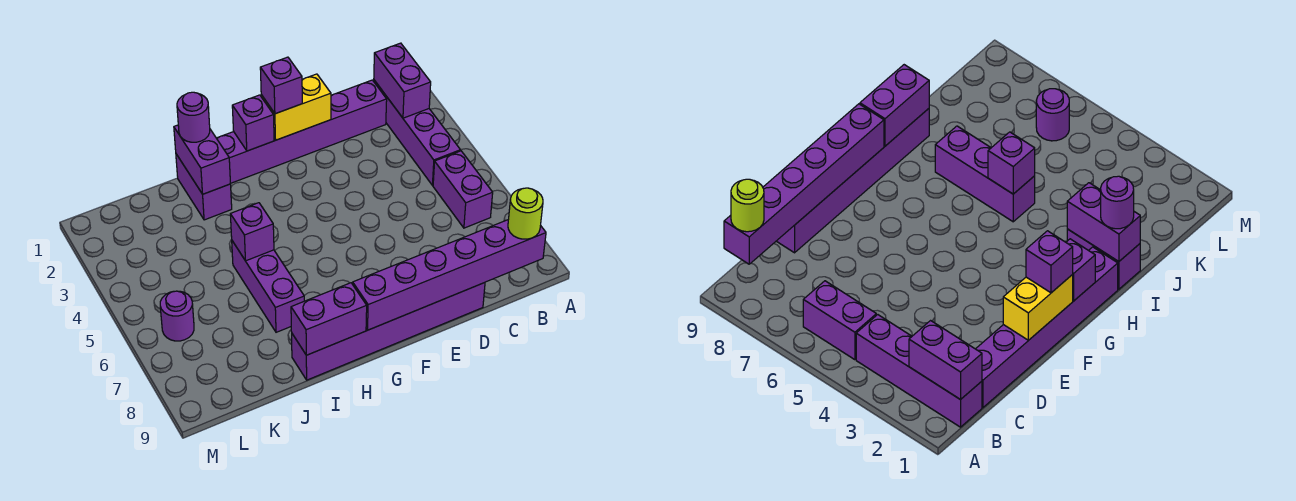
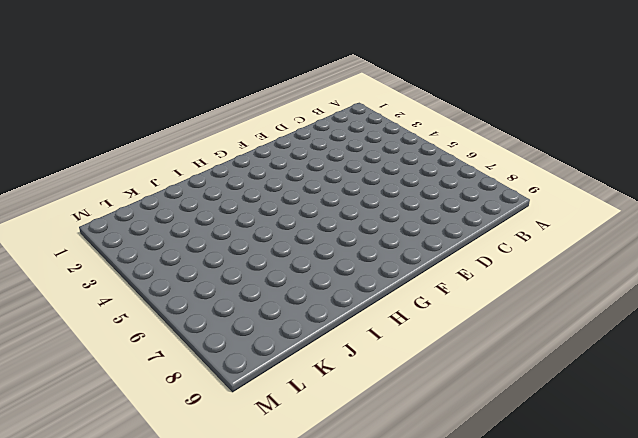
none -> purple brick B1:B4 level 1
none -> purple brick B5:B6 level 1
none -> purple brick C1:H1 level 1

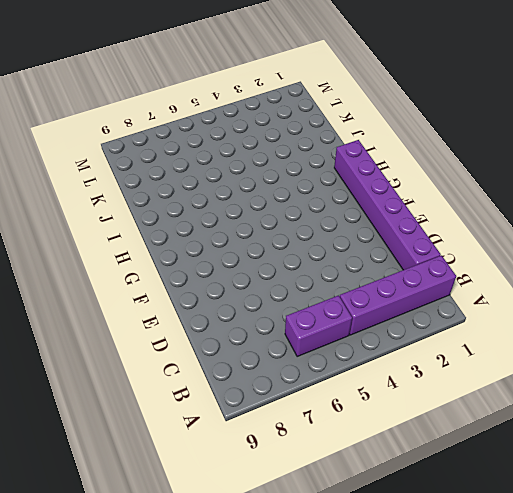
none -> purple brick D9:I9 level 1
none -> purple brick I1:I2 level 1
none -> purple brick I5:I7 level 1

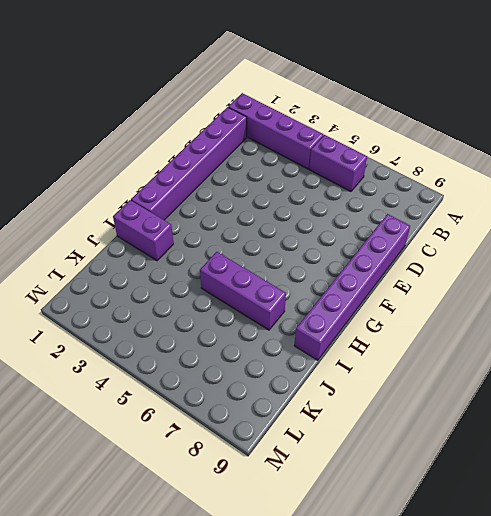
none -> purple round brick L6 level 1
none -> purple brick B1:B2 level 2
none -> purple brick B9:G9 level 2

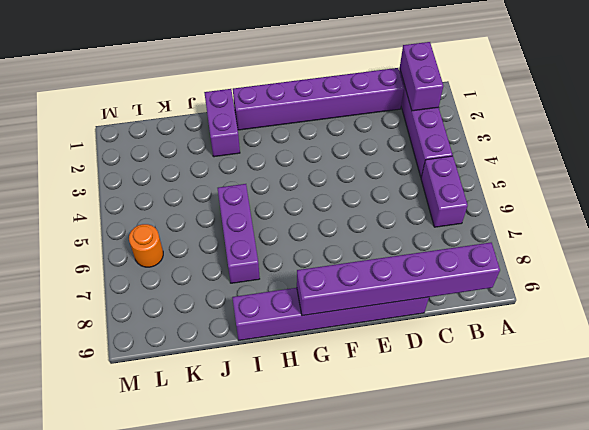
orange round brick L6 level 1 -> purple round brick L6 level 1
none -> yellow brick E1:F1 level 2
none -> purple brick G1 level 2
none -> purple brick H9:I9 level 2

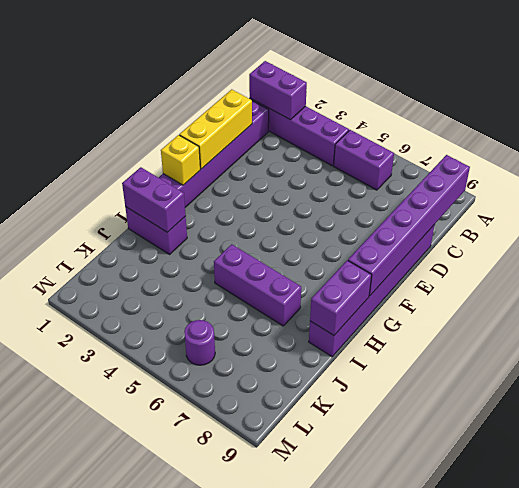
yellow brick D1:F1 level 2 -> yellow brick E1:F1 level 2
yellow brick G1 level 2 -> purple brick G1 level 2
none -> purple brick I5 level 2
none -> lime round brick B9 level 3
none -> purple brick F1 level 3

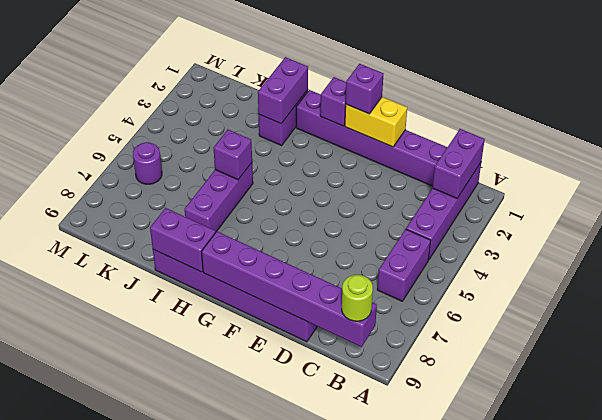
none -> purple round brick I1 level 3

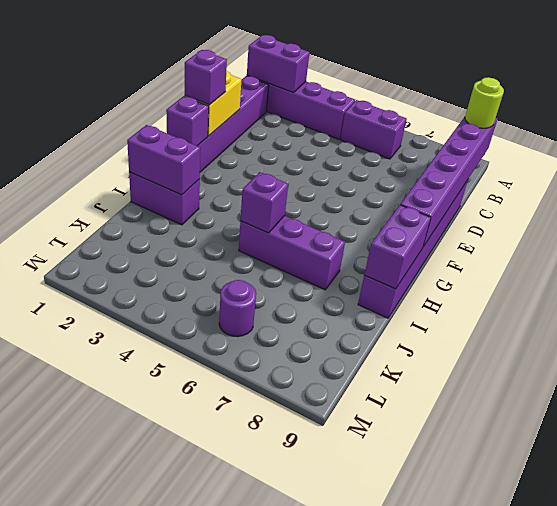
none -> purple round brick I1 level 3

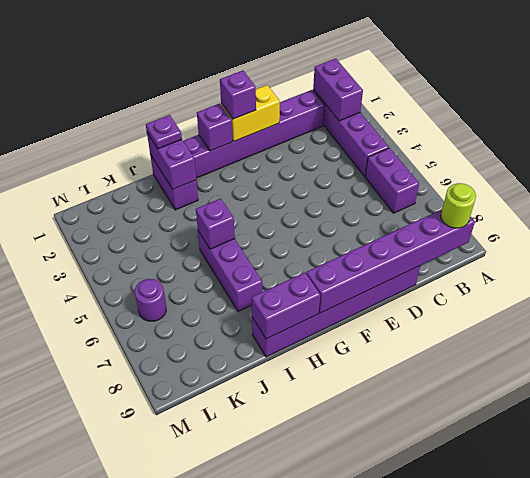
purple plate I1 level 3 -> purple round brick I1 level 3

